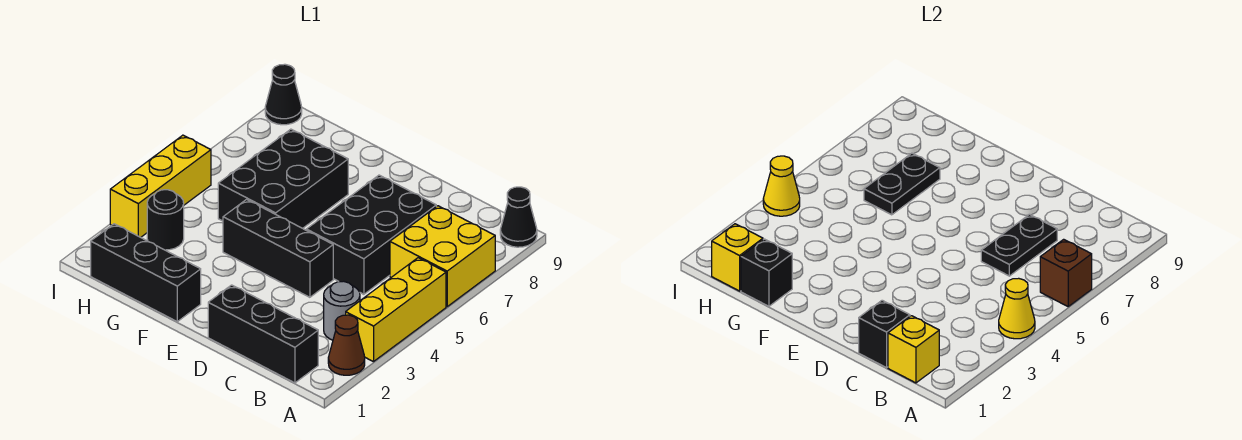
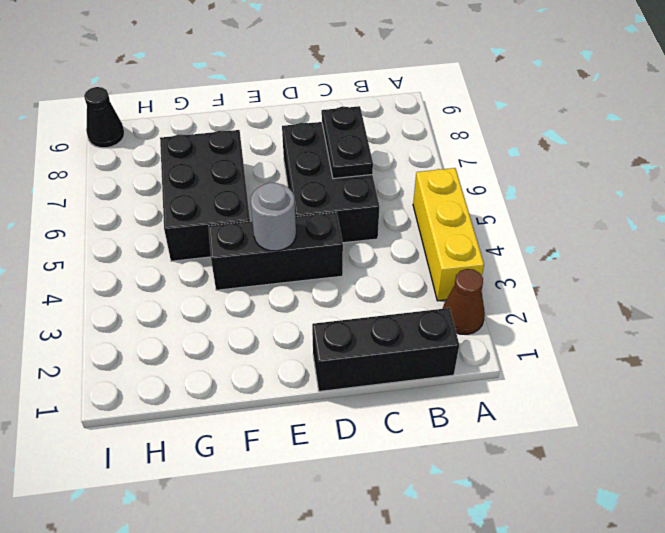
grey round brick E4 level 2 -> grey round brick B3 level 1
none -> yellow brick A6:B7 level 1
none -> black cone A9 level 1
none -> black brick F1:H1 level 1

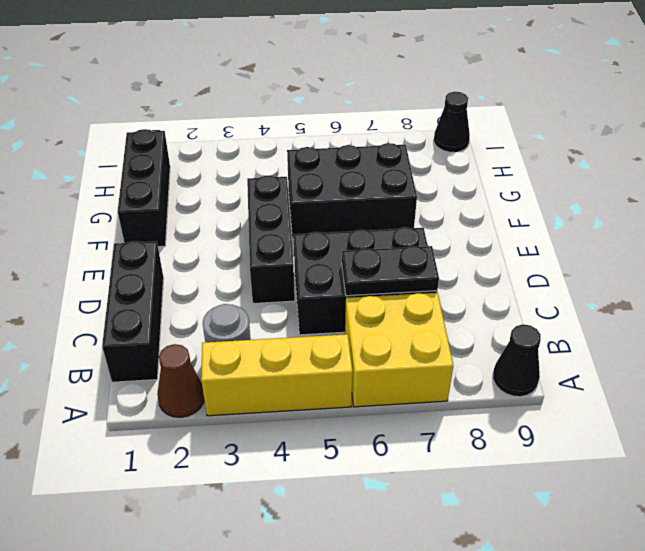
none -> black round brick H3 level 1
none -> yellow brick I3:I5 level 1
none -> yellow cone A4 level 2

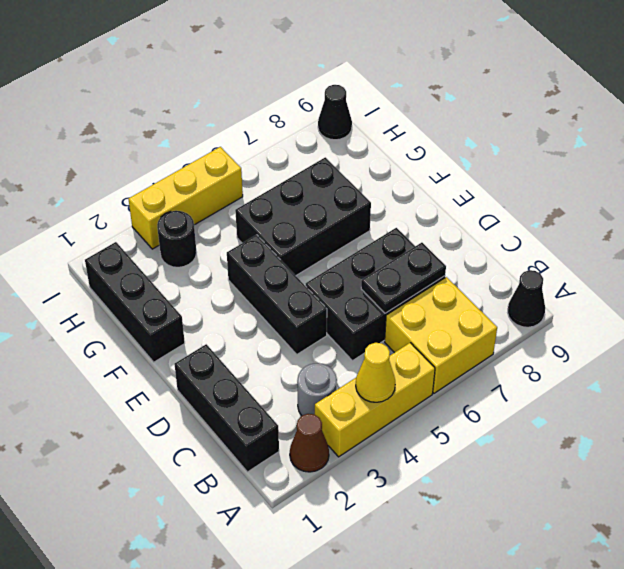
none -> brown brick A6 level 2
none -> yellow brick B1 level 2
none -> black brick C1 level 2

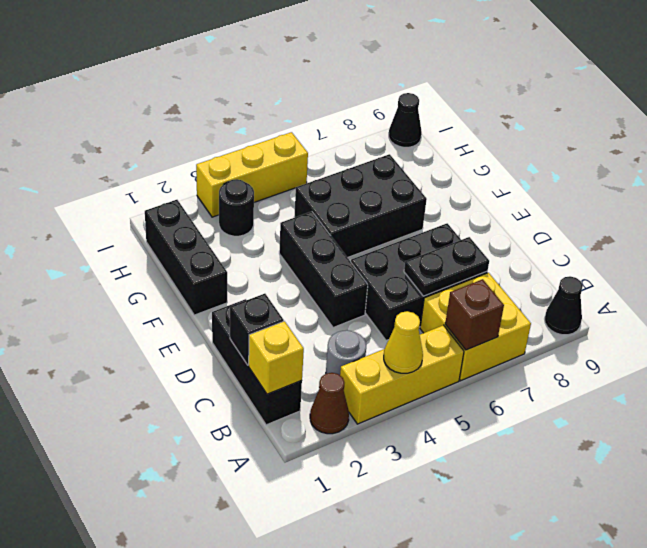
none -> black brick G1 level 2
none -> black plate G6:G7 level 2
none -> yellow brick H1 level 2

